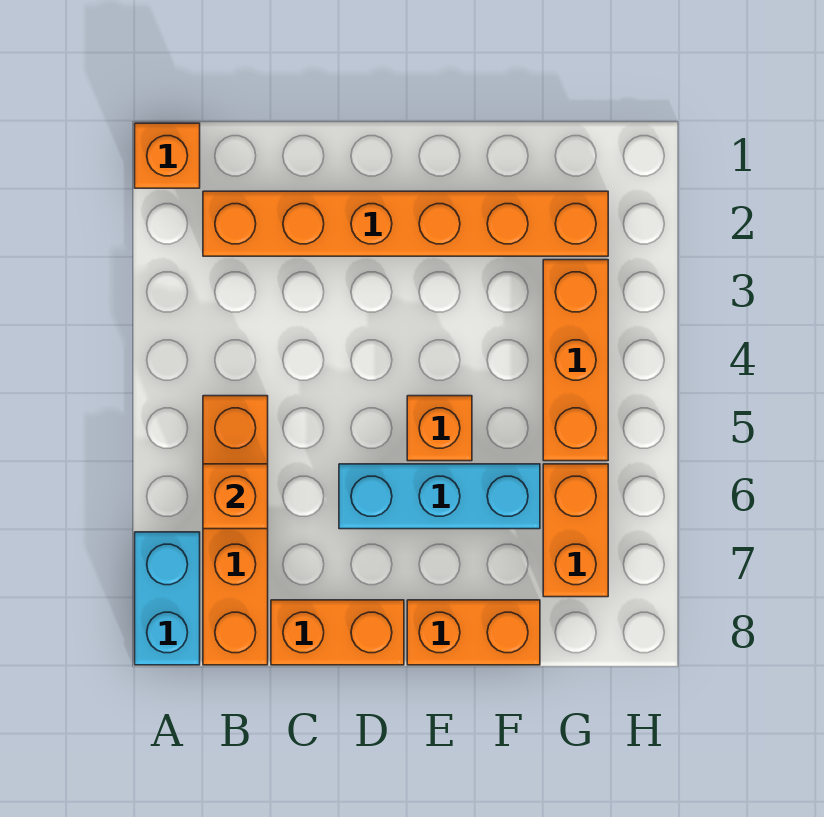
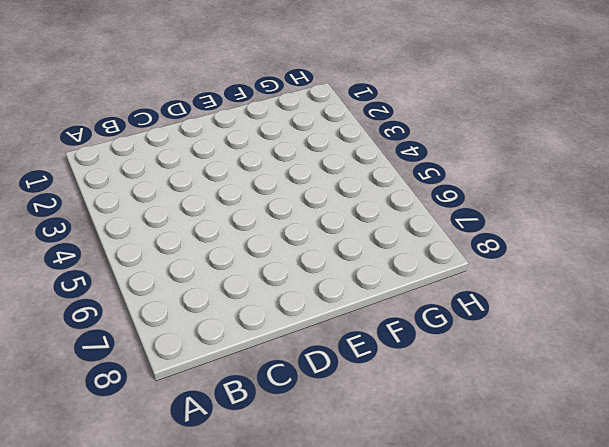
none -> orange brick A1 level 1
none -> cyan brick A7:A8 level 1

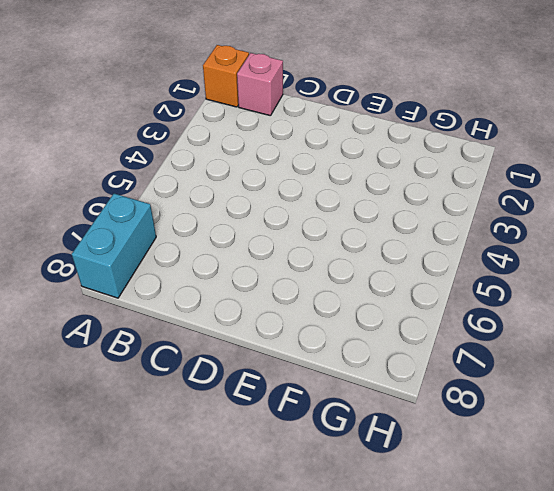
pink brick B1 level 1 -> none
none -> orange brick B2:G2 level 1
none -> orange brick B5:B8 level 1

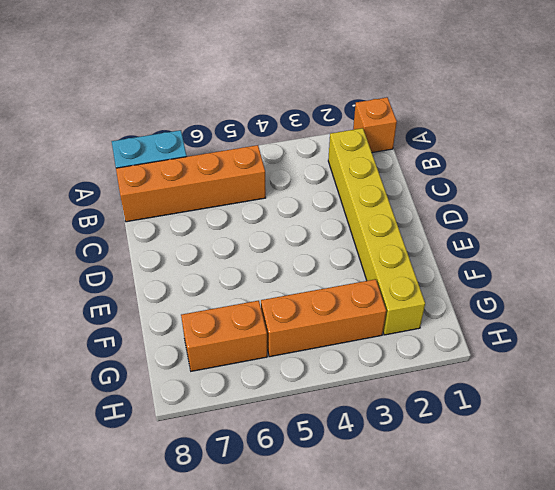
yellow brick B2:G2 level 1 -> orange brick B2:G2 level 1
none -> orange brick C8:D8 level 1
none -> cyan brick D6:F6 level 1

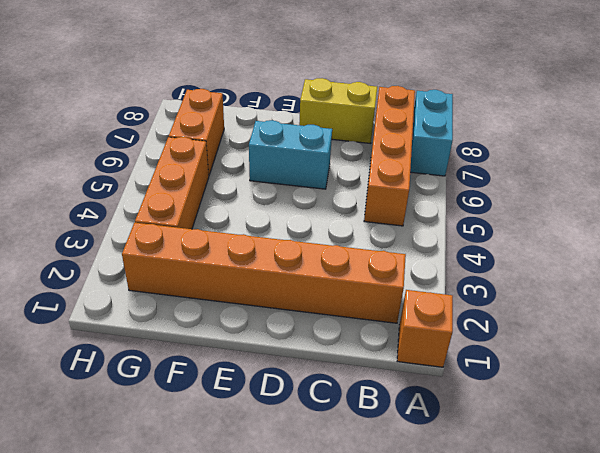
yellow brick C8:D8 level 1 -> orange brick C8:D8 level 1
cyan brick D6:E6 level 1 -> cyan brick D6:F6 level 1
none -> orange brick E5 level 1
none -> orange brick E8:F8 level 1

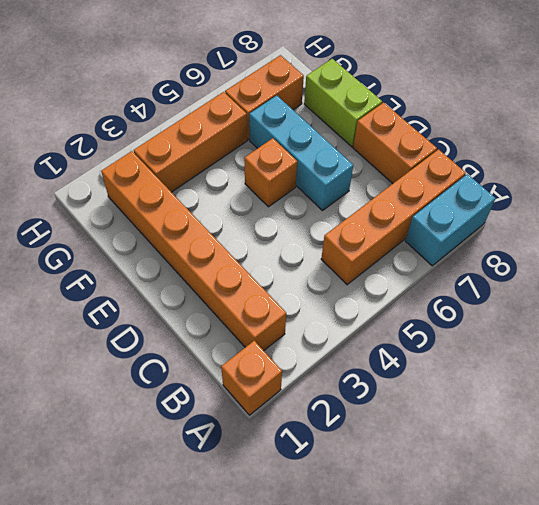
lime brick E8:F8 level 1 -> orange brick E8:F8 level 1
none -> orange brick B6 level 2

